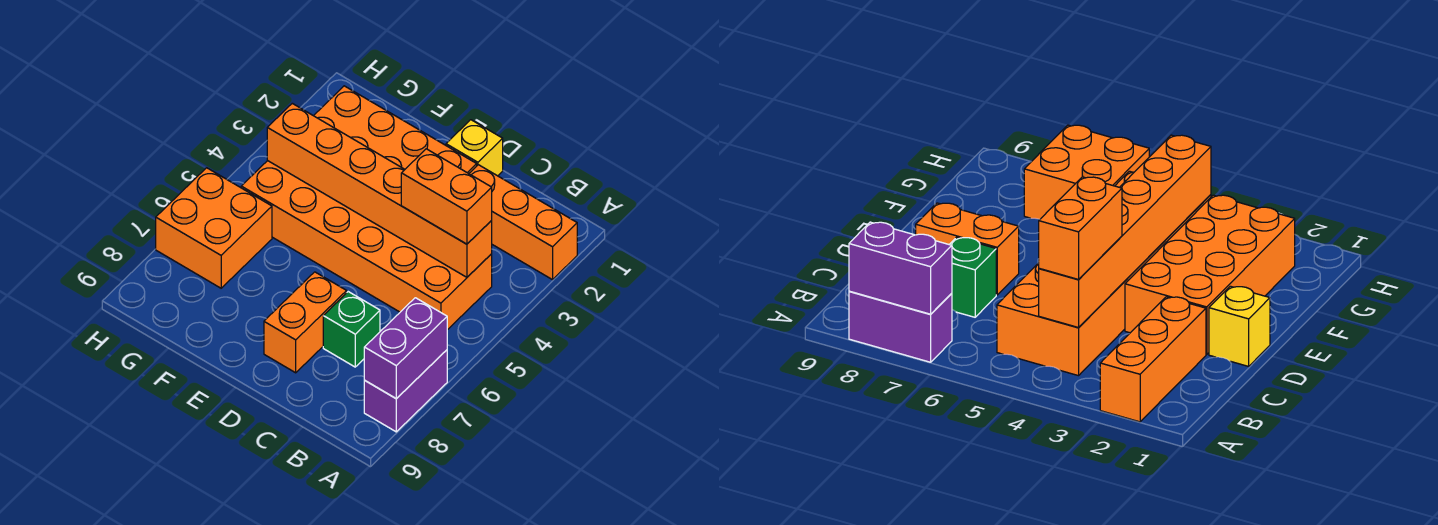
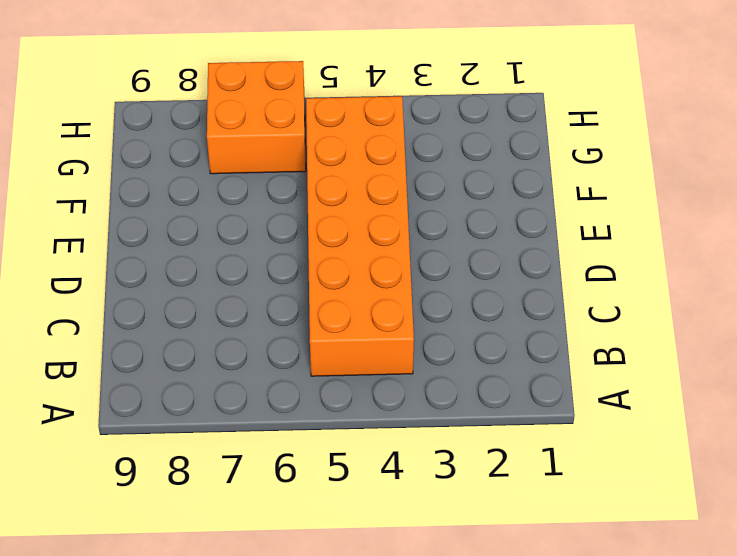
none -> orange brick A2:C2 level 1
none -> purple brick A7:A8 level 1

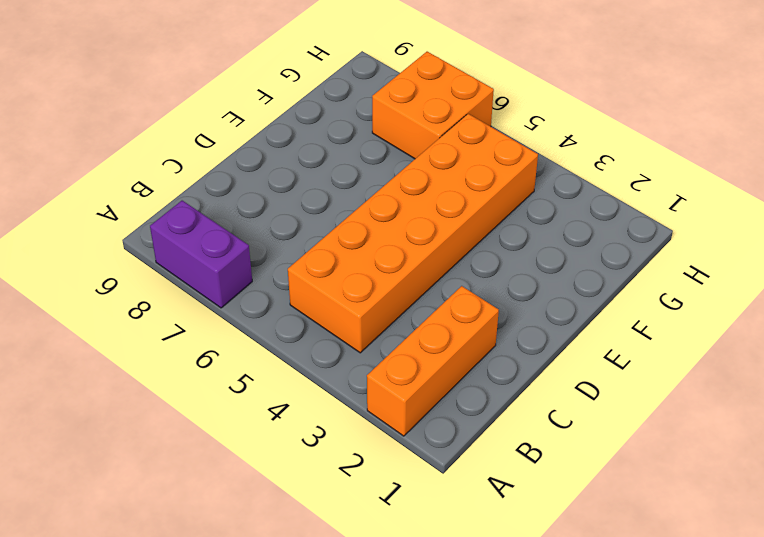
none -> green brick C7 level 1
none -> yellow brick D1 level 1

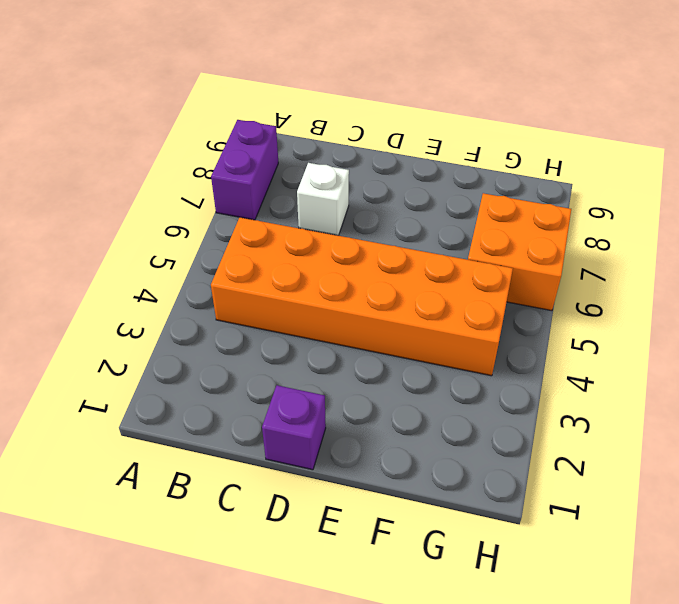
white brick C7 level 1 -> green brick C7 level 1
purple brick D1 level 1 -> yellow brick D1 level 1
none -> orange brick A2:C2 level 1
none -> orange brick D2:G3 level 1

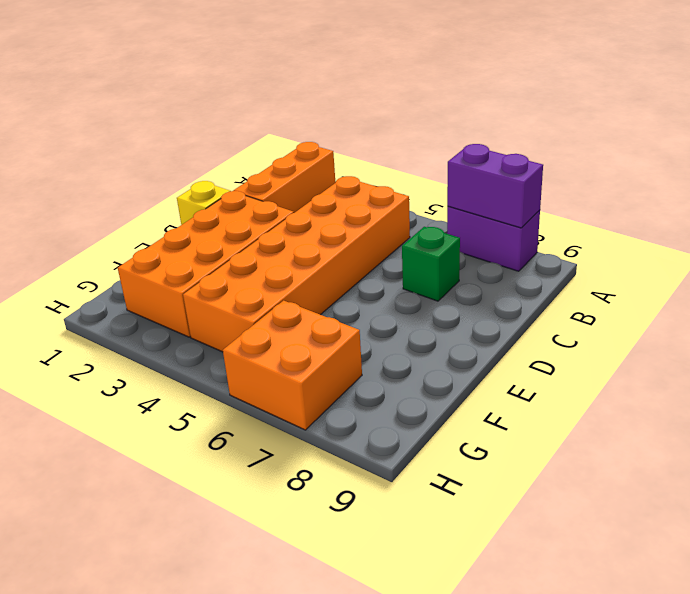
none -> orange brick D7:D8 level 1
none -> orange brick B4:G4 level 2

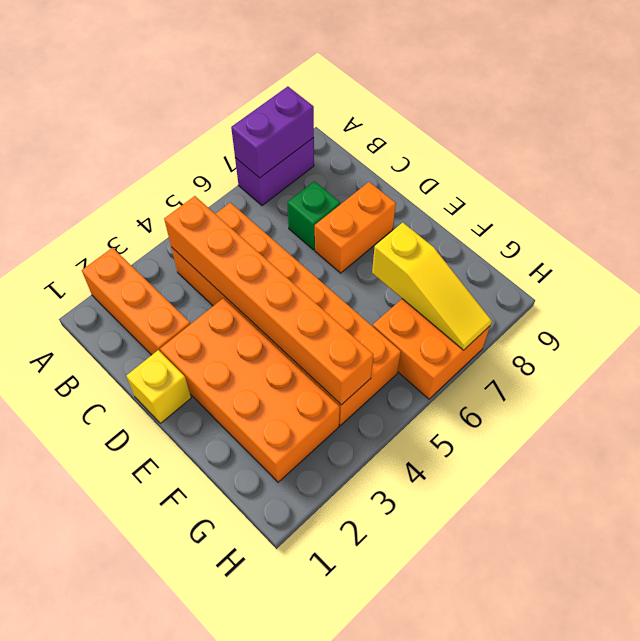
yellow slope F7:H7 level 2 top F -> none
none -> orange brick B4:C4 level 3

